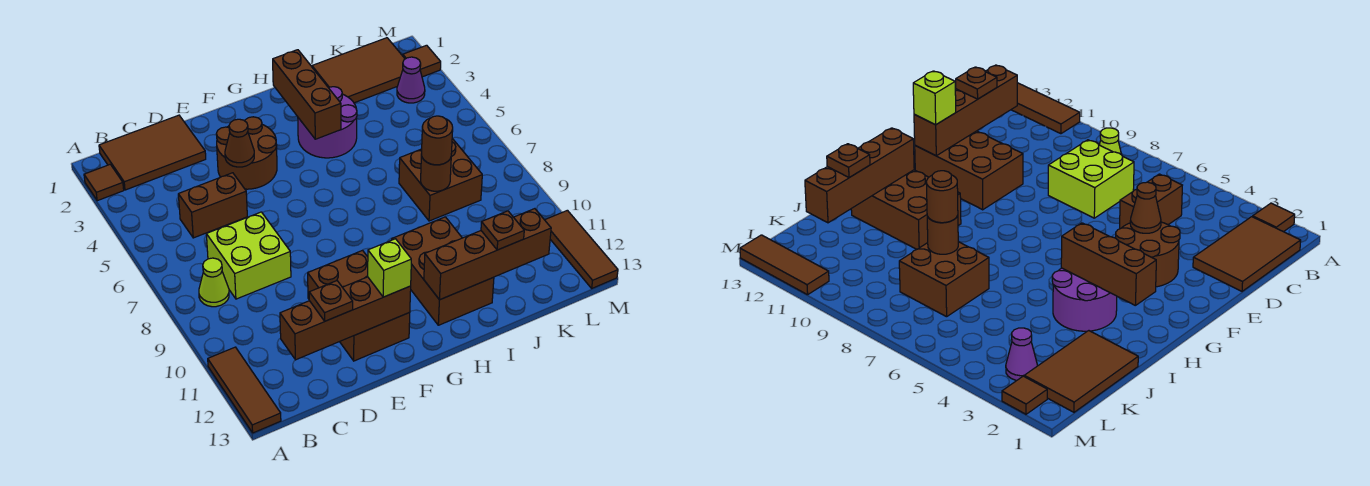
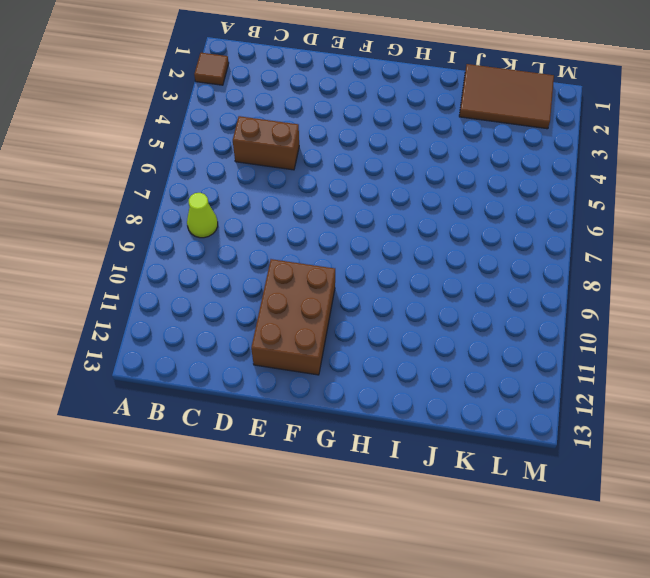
none -> brown tile A11:A13 level 1
none -> brown tile B1:D2 level 1
none -> lime brick C7:D8 level 1

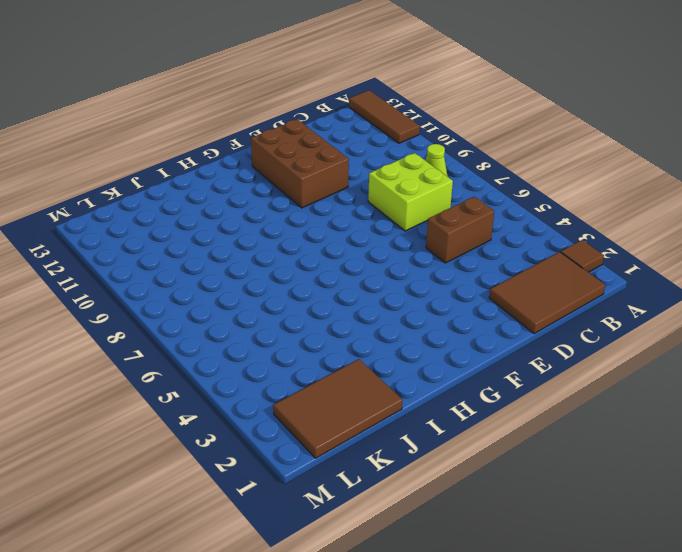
none -> brown round brick E3:F4 level 1
none -> purple round brick H3:I4 level 1
none -> brown brick H10:I12 level 1

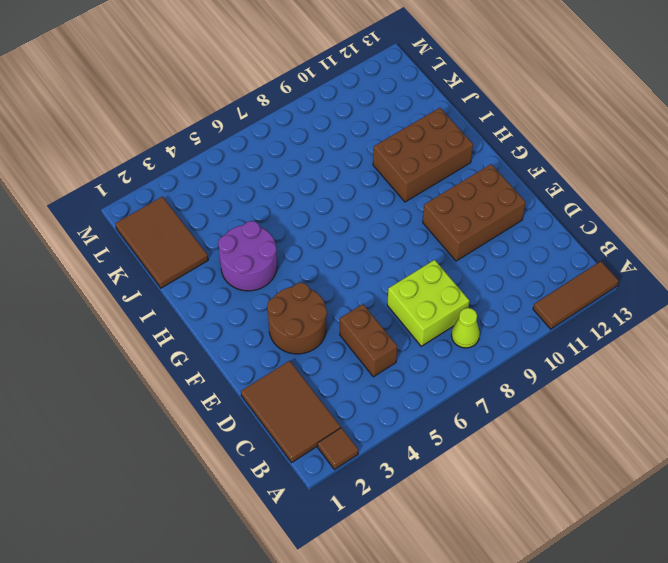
none -> brown brick J7:K8 level 1
none -> purple cone L3 level 1
none -> brown tile M2 level 1

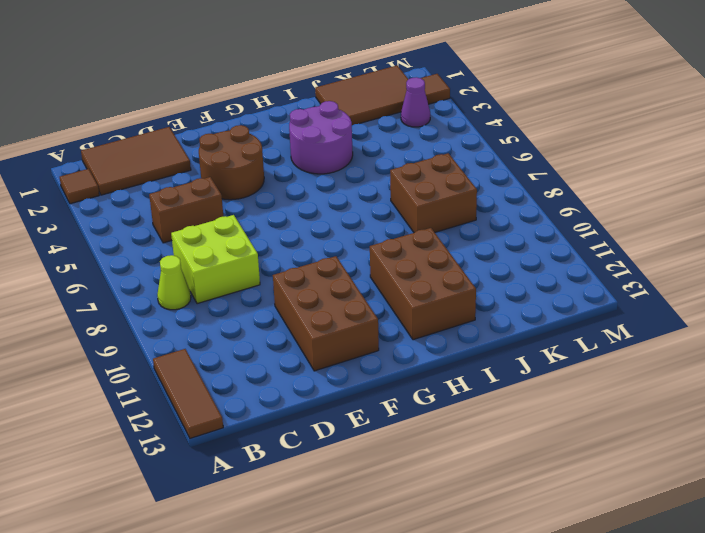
none -> brown tile M11:M13 level 1
none -> brown brick C12:F12 level 2
none -> brown cone E4 level 2

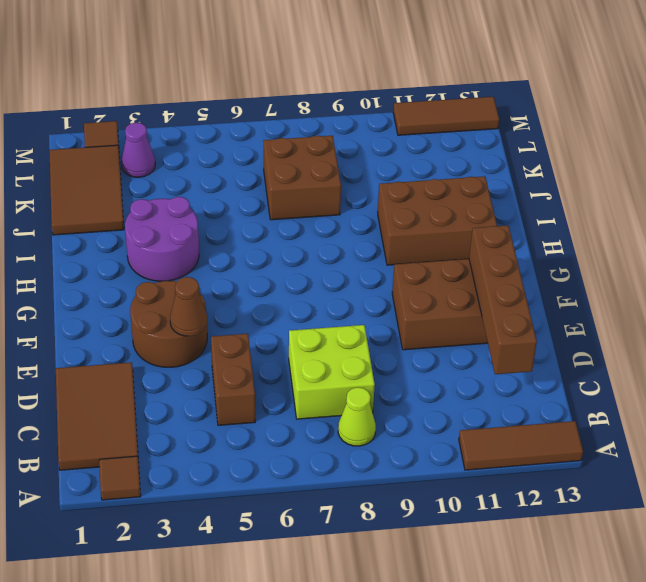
none -> brown brick H2:H4 level 2
none -> brown brick H12:K12 level 2
none -> brown round brick J8 level 2

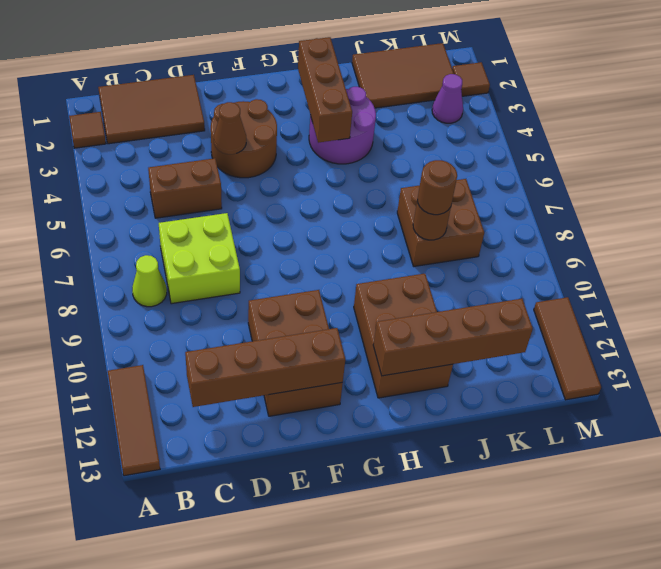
none -> brown plate D12 level 3
none -> lime brick F12 level 3
none -> brown plate J12 level 3

